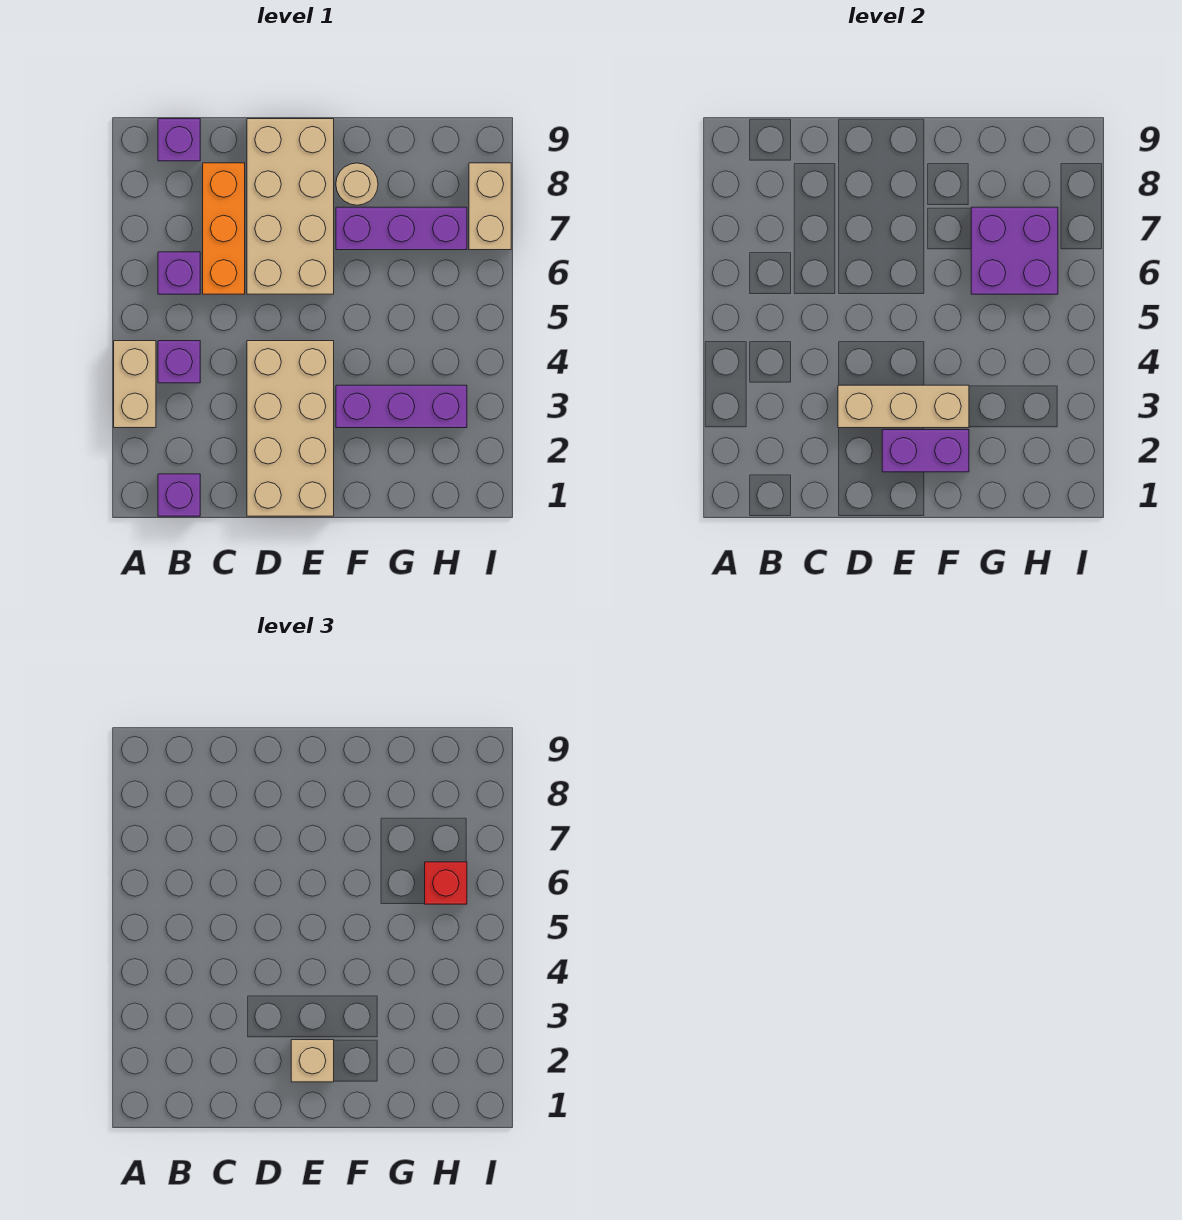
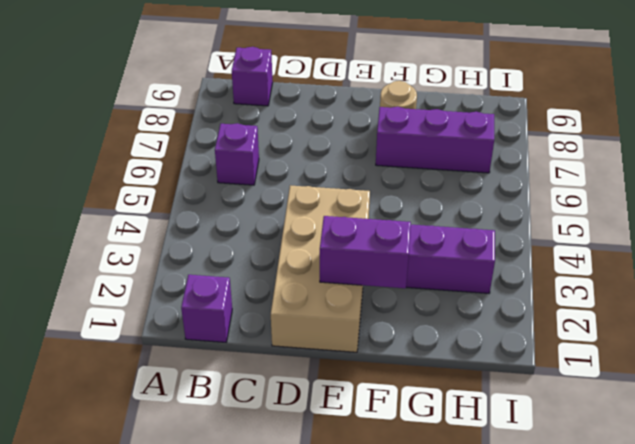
none -> tan brick A3:A4 level 1
none -> purple brick B4 level 1
none -> orange brick C6:C8 level 1

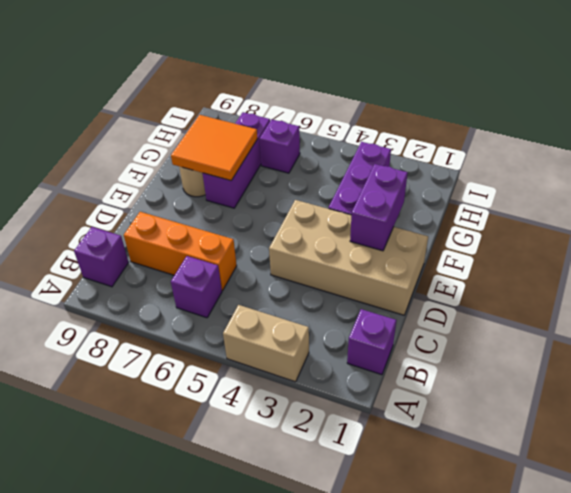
orange tile F7:G8 level 2 -> purple brick G6:H7 level 2
purple brick H6 level 1 -> purple brick B4 level 1
none -> tan brick D6:E9 level 1
none -> tan brick I7:I8 level 1
none -> tan brick D3:F3 level 2

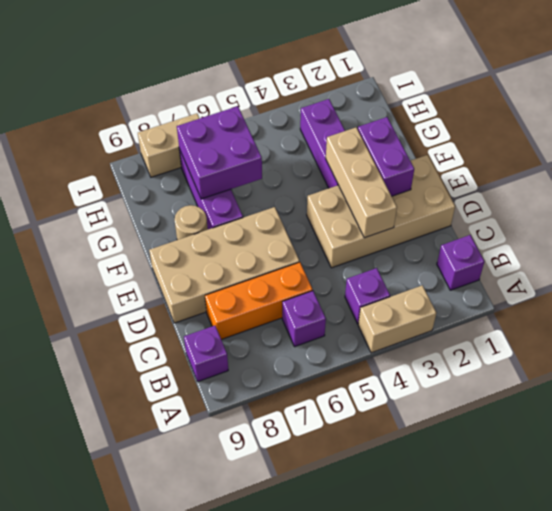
none -> tan brick E2 level 3
none -> red brick H6 level 3

